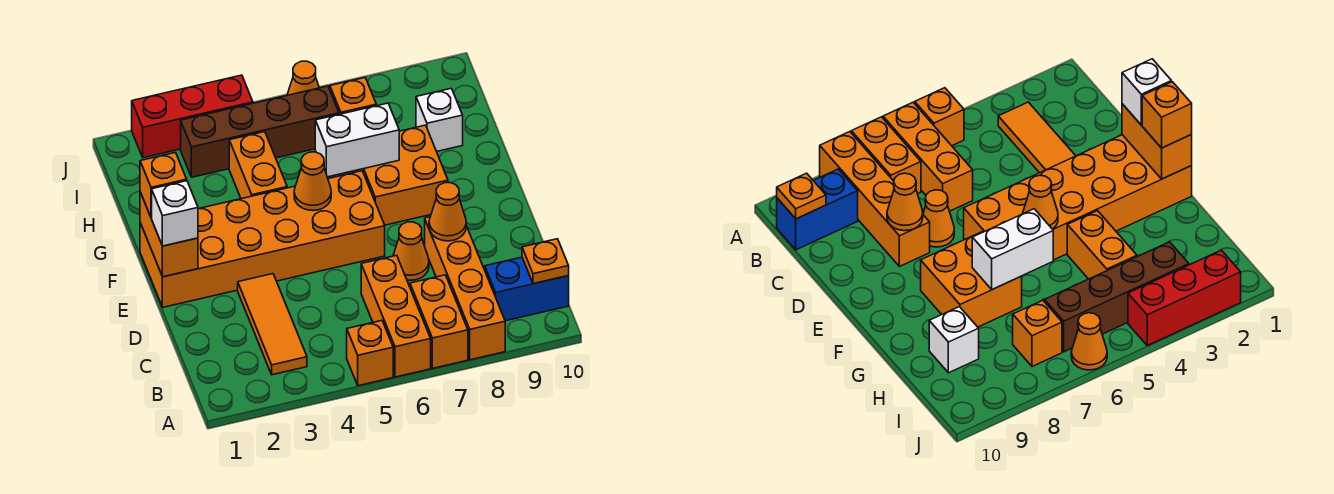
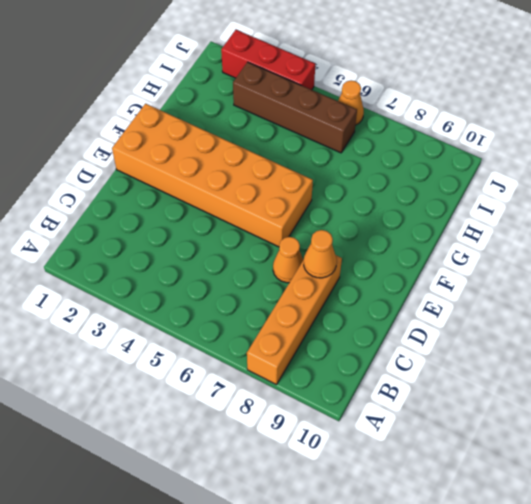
none -> orange brick A5 level 1
none -> orange brick A6:C6 level 1
none -> orange brick A7:B7 level 1

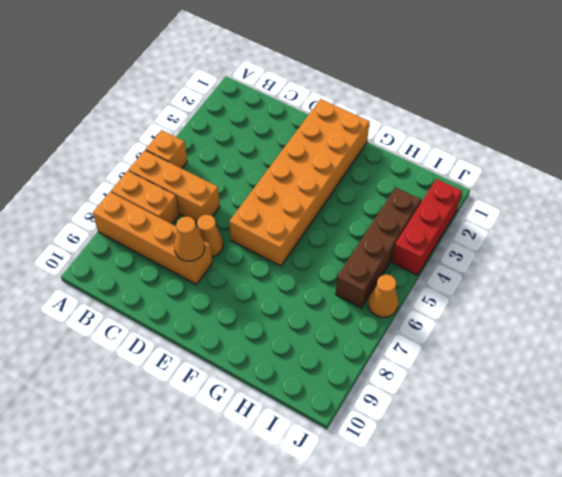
none -> orange tile B3:D3 level 1
none -> blue brick B9:B10 level 1
none -> orange brick F7:G8 level 1

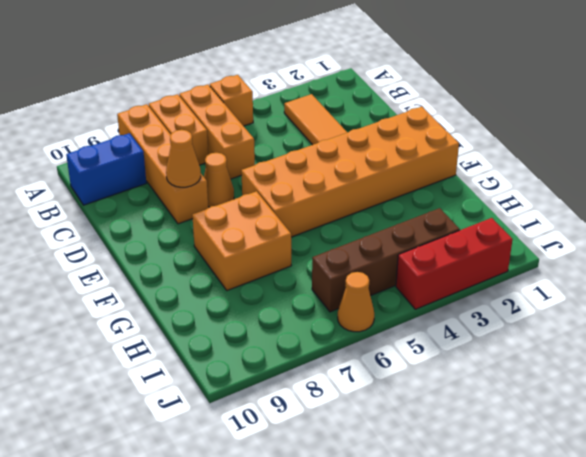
none -> orange brick G4:H4 level 1
none -> white brick H9 level 1
none -> orange brick I7 level 1

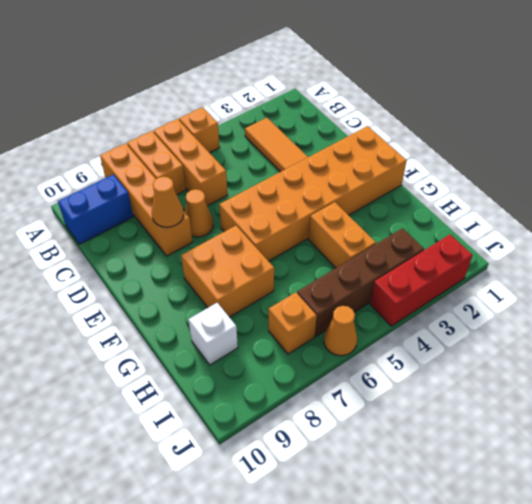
none -> orange plate B10 level 2
none -> orange brick E1:F1 level 2
none -> orange cone F5 level 2

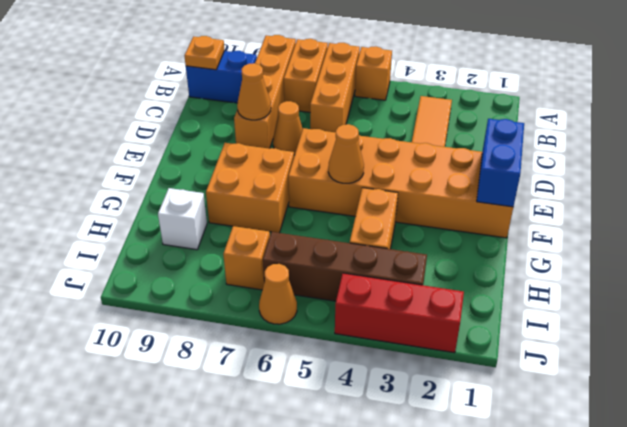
blue brick E1:F1 level 2 -> orange brick E1:F1 level 2
none -> white brick G6:G7 level 2
none -> white brick E1 level 3
none -> orange brick F1 level 3

